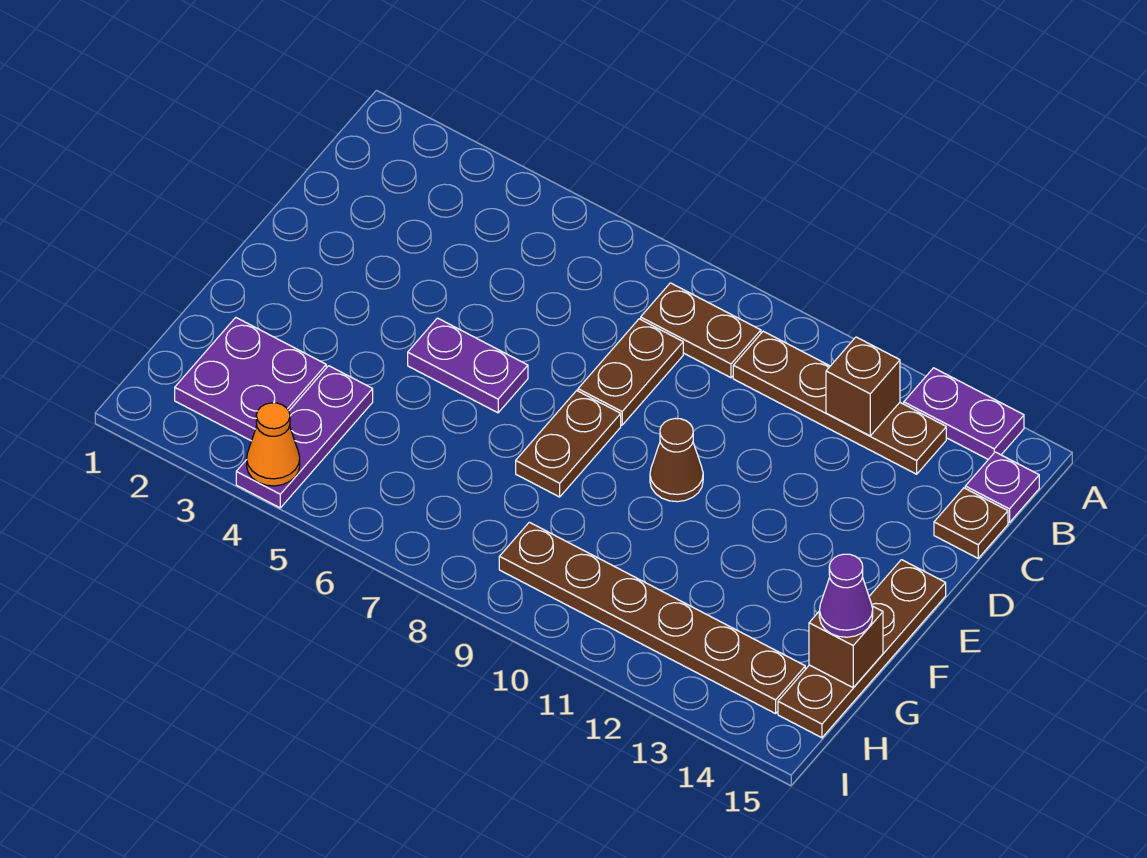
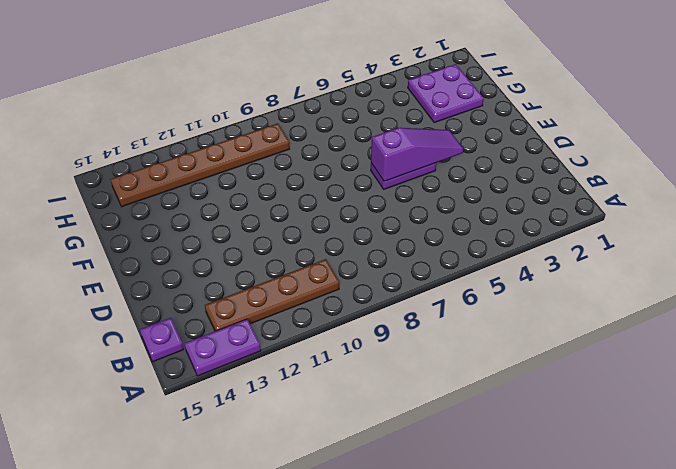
purple slope E4:E6 level 2 top 6 -> none
none -> brown plate B8:B9 level 1
none -> brown plate C8:D8 level 1
none -> brown plate C15 level 1

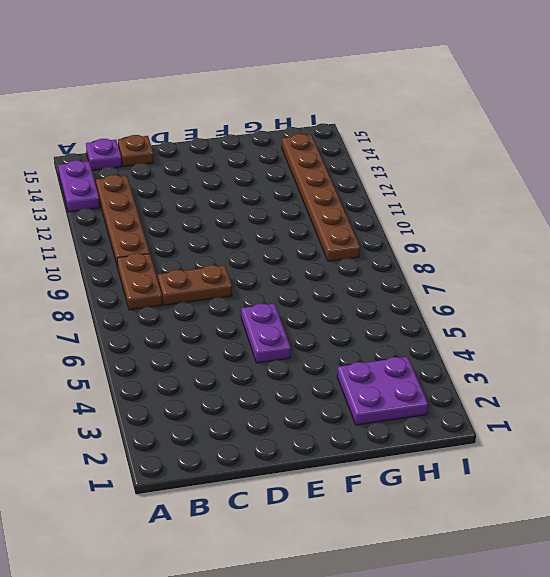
none -> brown plate E8:F8 level 1
none -> brown cone E10 level 1
none -> brown plate E15:H15 level 1

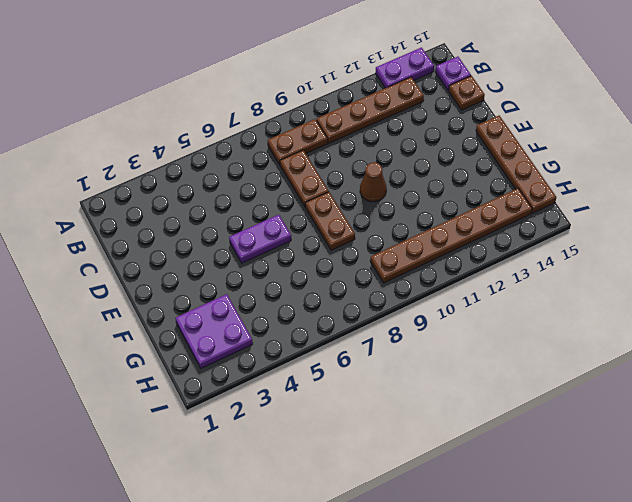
none -> purple plate G4:I4 level 1
none -> brown brick B12 level 2
none -> brown brick G15 level 2

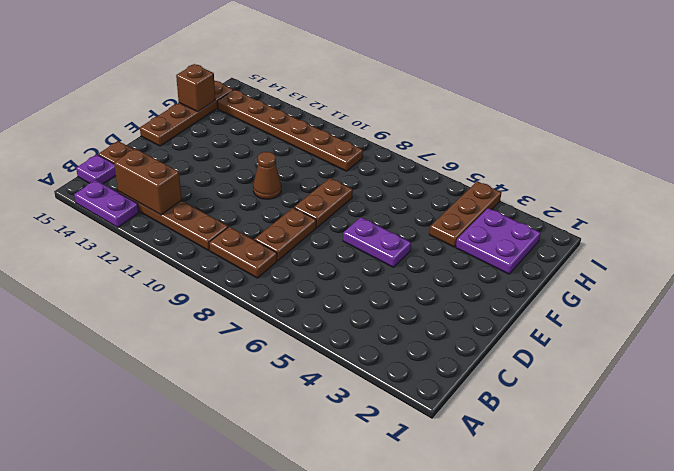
brown brick B12:B13 level 2 -> brown brick B12 level 2
brown plate G4:I4 level 1 -> purple plate G4:I4 level 1
none -> orange cone I4 level 2
none -> purple cone G15 level 3

